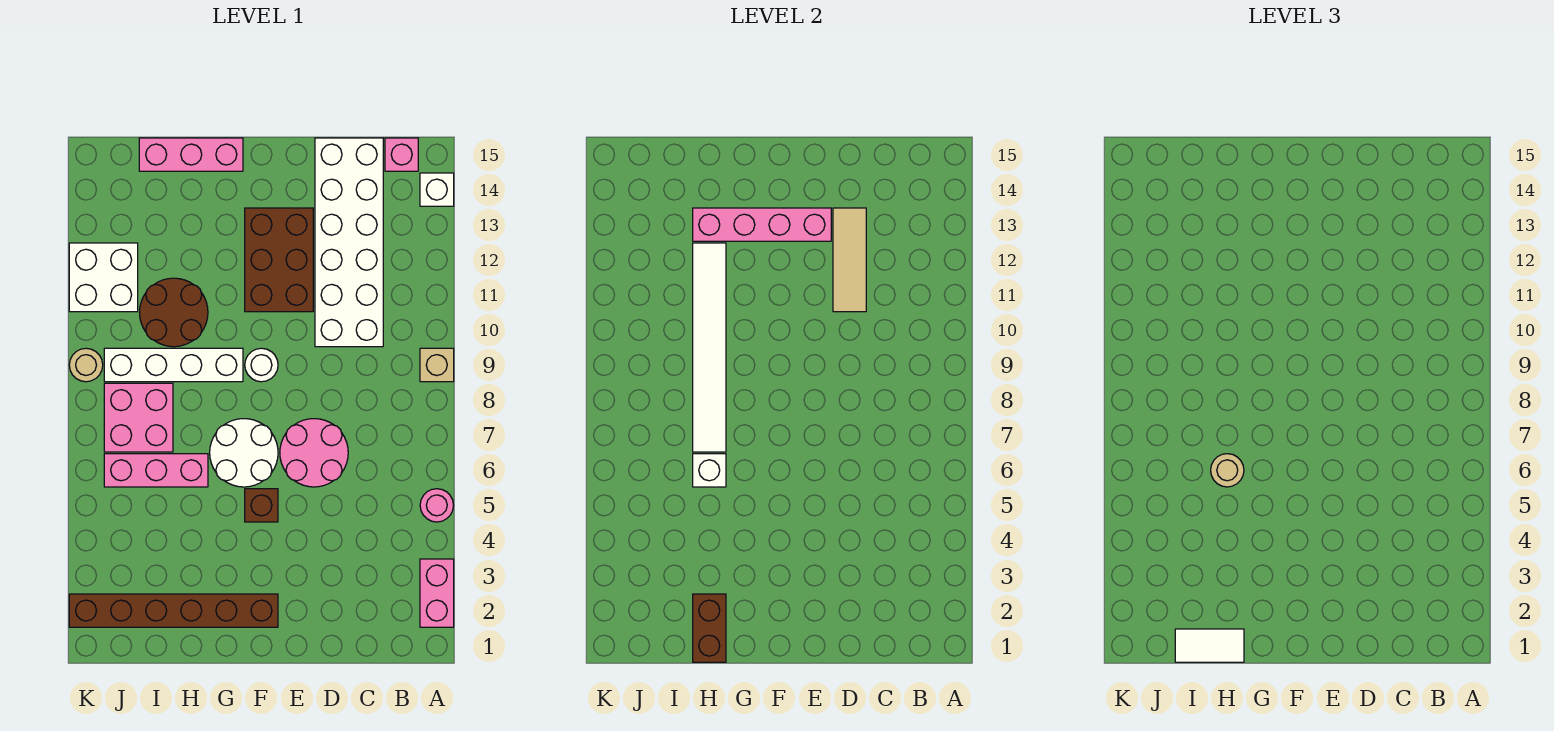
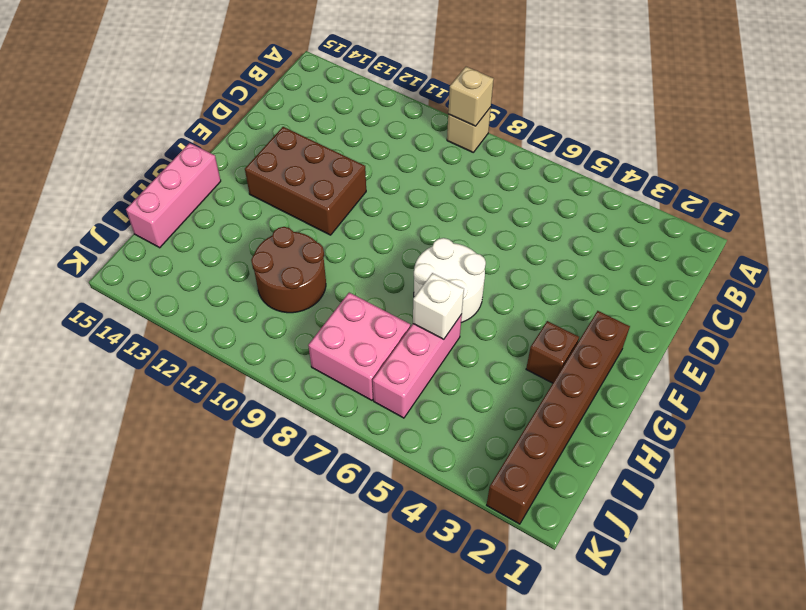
tan brick A9 level 2 -> none
brown brick G3 level 1 -> brown brick F5 level 1
none -> pink brick A2:A3 level 1
none -> pink round brick A5 level 1
none -> white brick A14 level 1

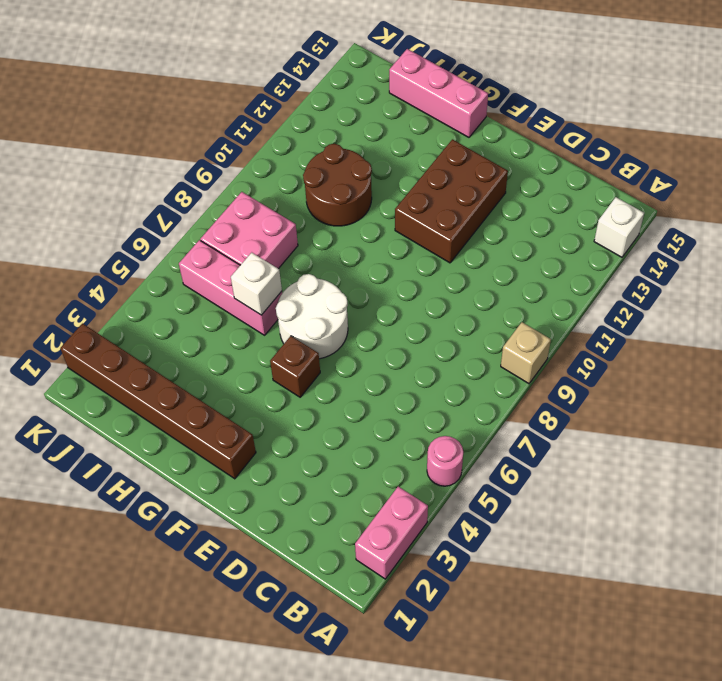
none -> pink brick B15 level 1
none -> white brick C10:D15 level 1
none -> pink round brick D6:E7 level 1

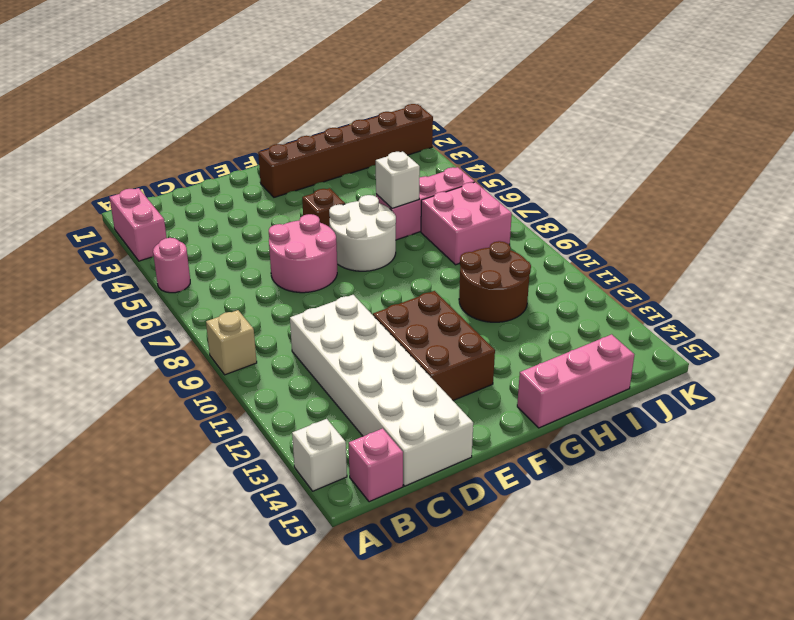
none -> white round brick F9 level 1
none -> white brick G9:J9 level 1
none -> white brick J11:K12 level 1

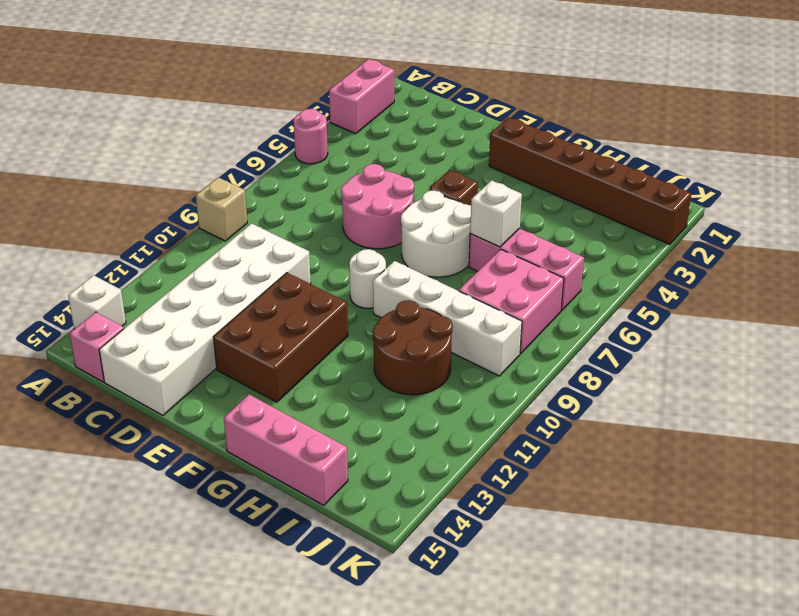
none -> white brick J11:K12 level 1
none -> tan round brick K9 level 1
none -> tan tile D11:D13 level 2

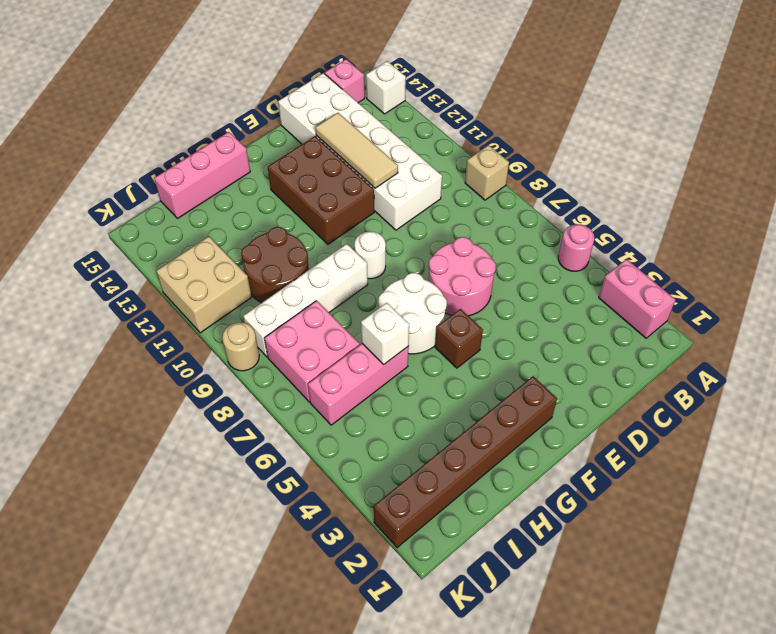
tan brick J11:K12 level 1 -> white brick J11:K12 level 1
none -> pink brick E13:H13 level 2
none -> brown brick H1:H2 level 2
none -> white tile H7:H12 level 2

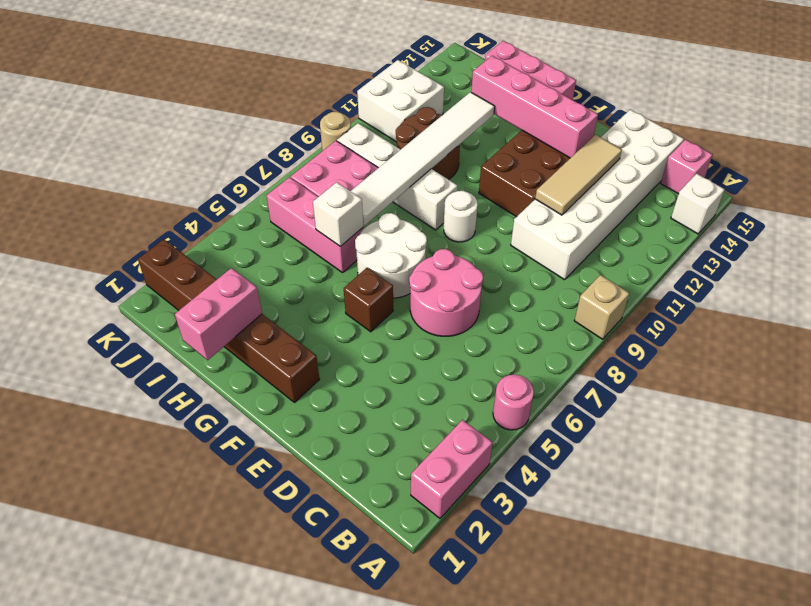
pink brick H1:H2 level 2 -> brown brick H1:H2 level 2
none -> white tile H1:I1 level 3
none -> tan round brick H6 level 3

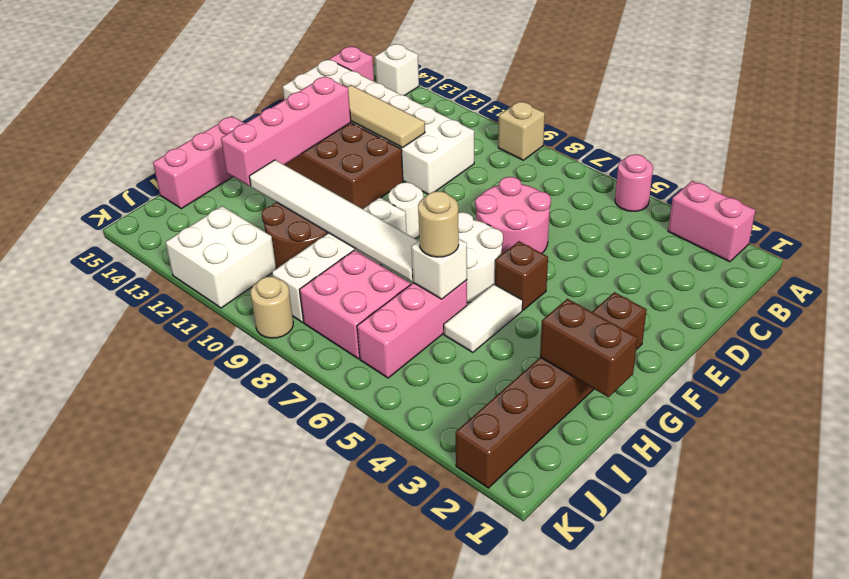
white tile G5:H5 level 1 -> white tile H1:I1 level 3

